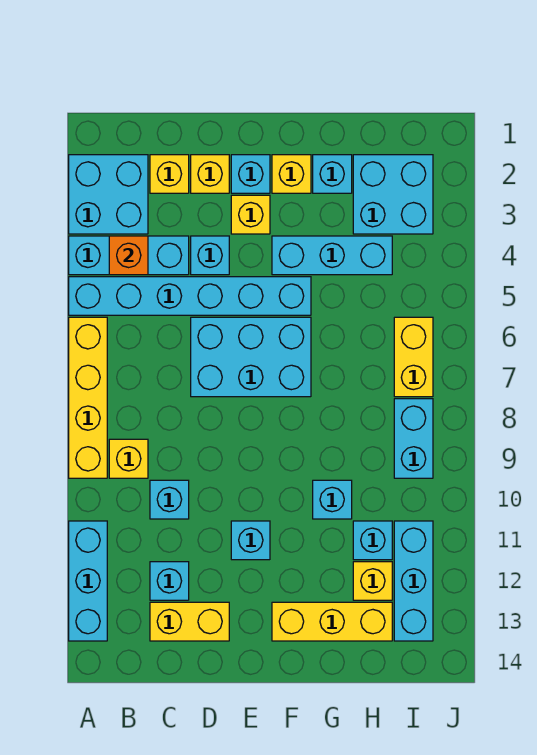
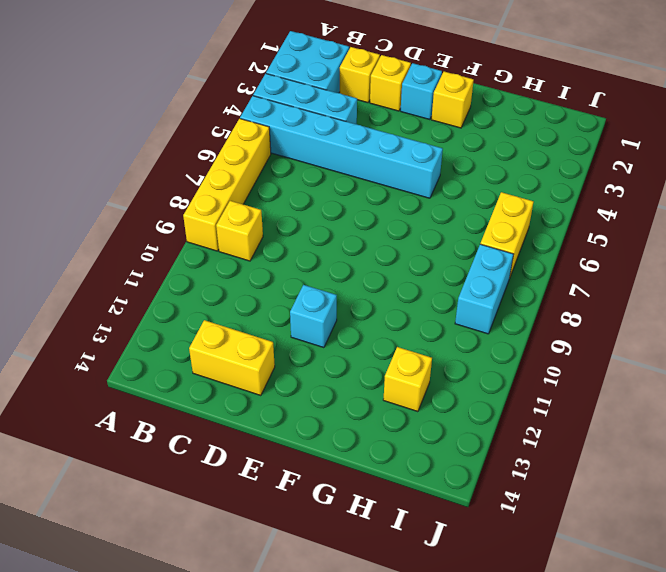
none -> cyan brick A11:A13 level 1
none -> cyan brick C10 level 1
none -> cyan brick C12 level 1

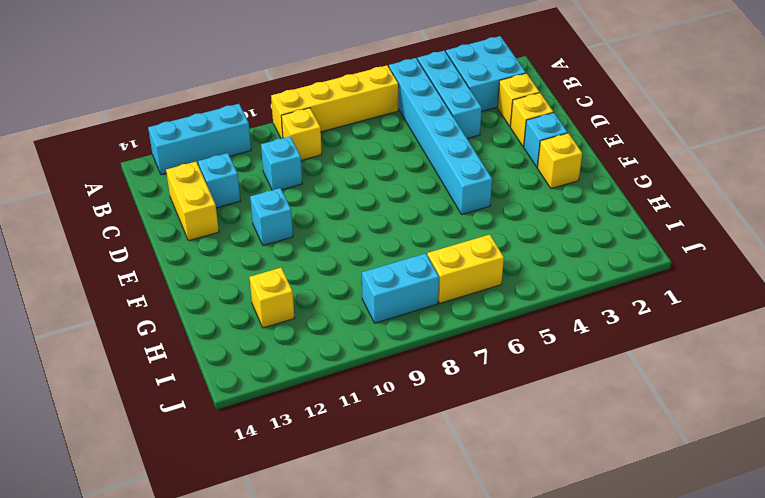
none -> cyan brick D4 level 1
none -> cyan brick D6:F7 level 1
none -> yellow brick E3 level 1

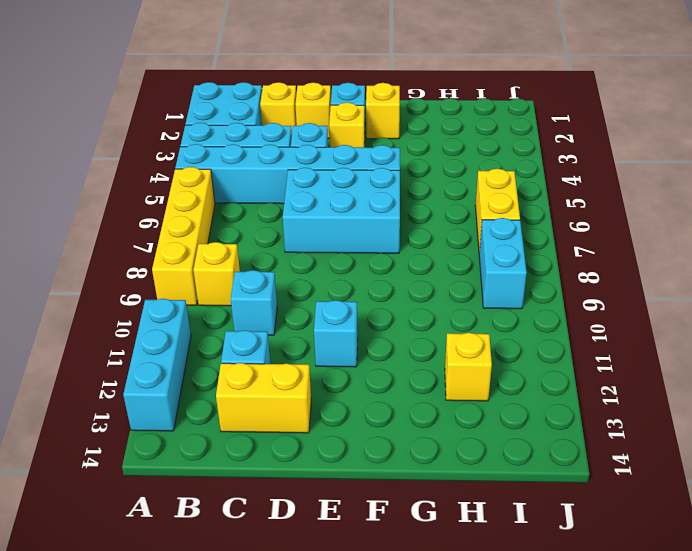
none -> cyan brick F4:H4 level 1
none -> yellow brick F13:H13 level 1
none -> cyan brick G2 level 1

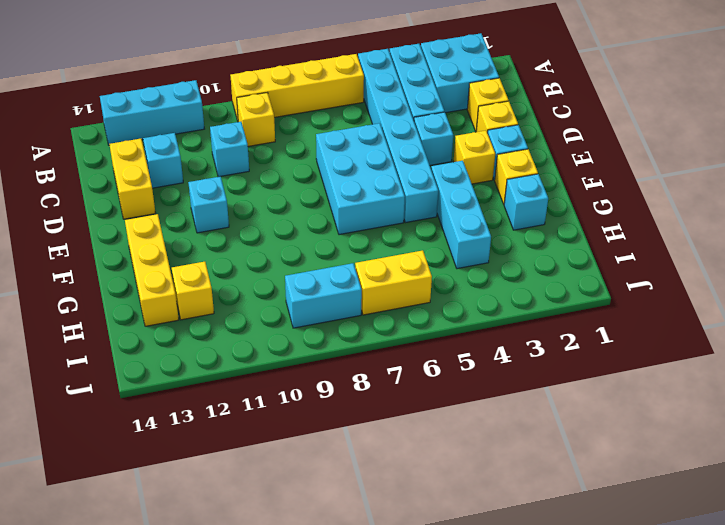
none -> cyan brick G10 level 1
none -> cyan brick H2:I3 level 1
none -> cyan brick H11 level 1

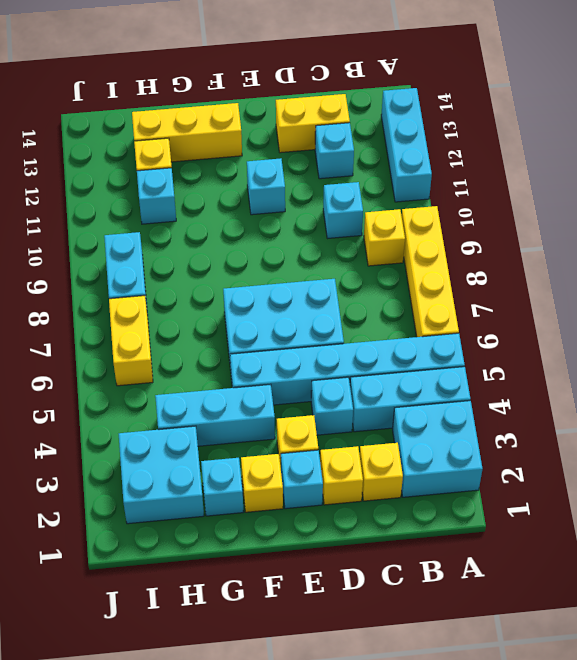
none -> cyan brick G10 level 1
none -> cyan brick I11:I13 level 1
none -> orange brick B4 level 2

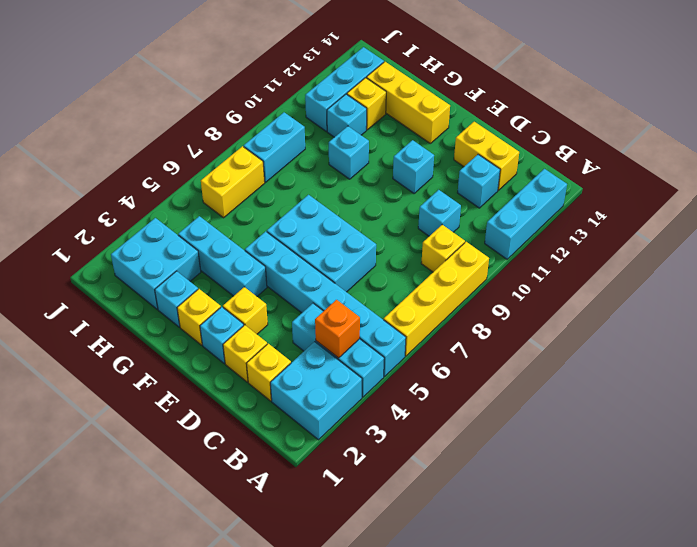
none -> cyan brick D4 level 1

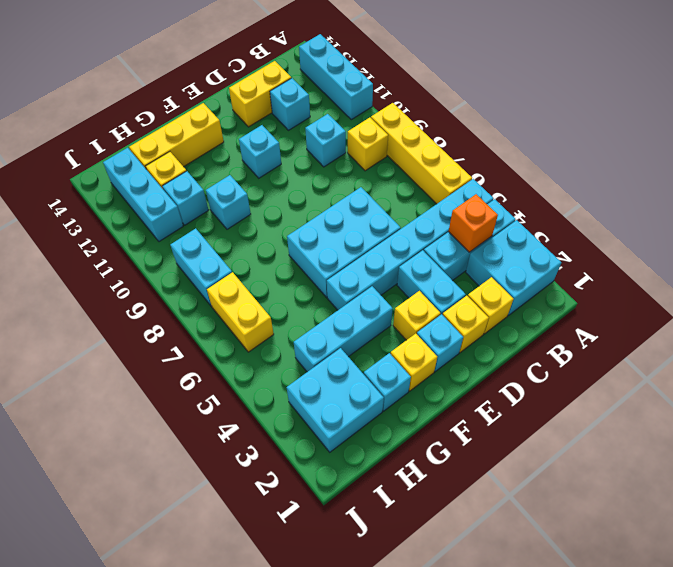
cyan brick D3:D4 level 1 -> cyan brick D4 level 1

